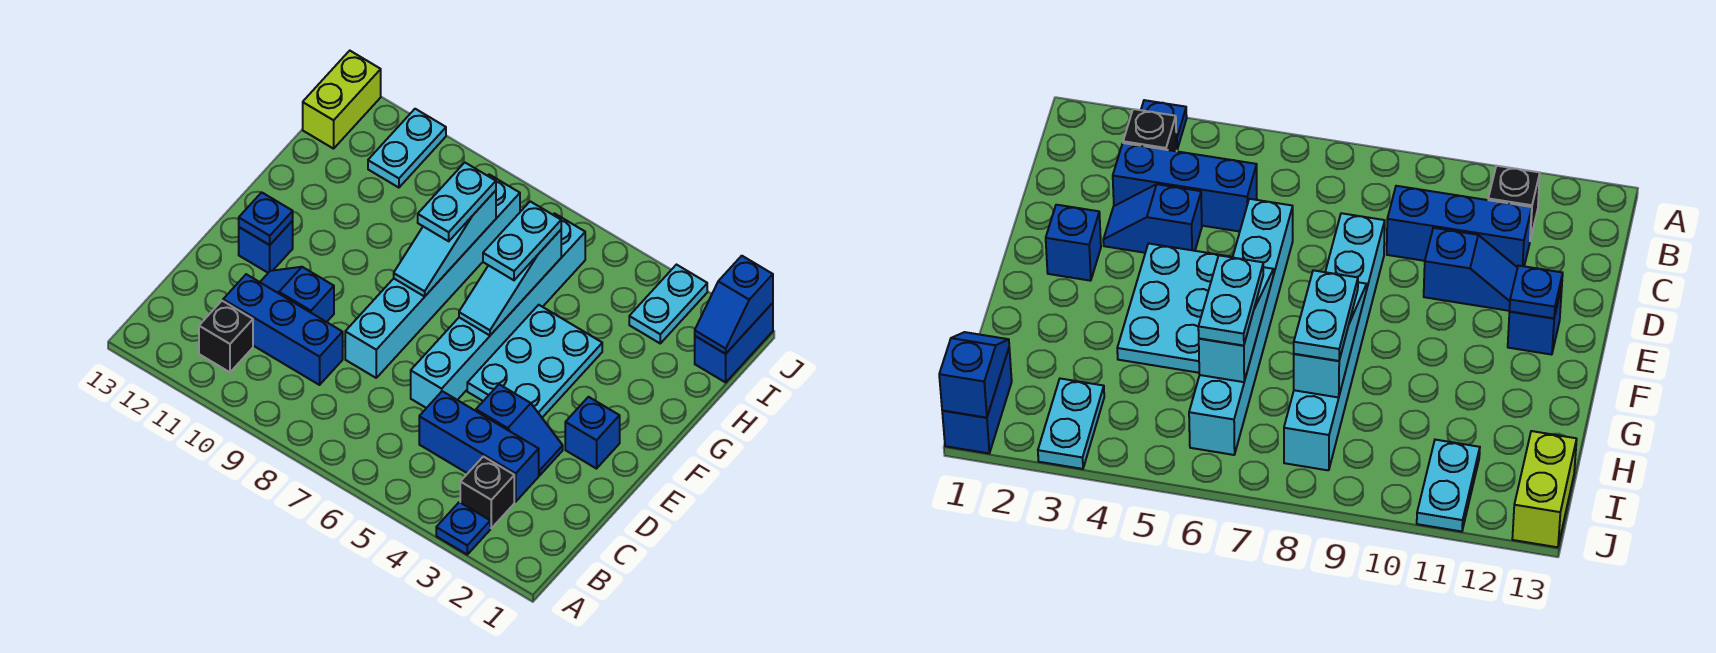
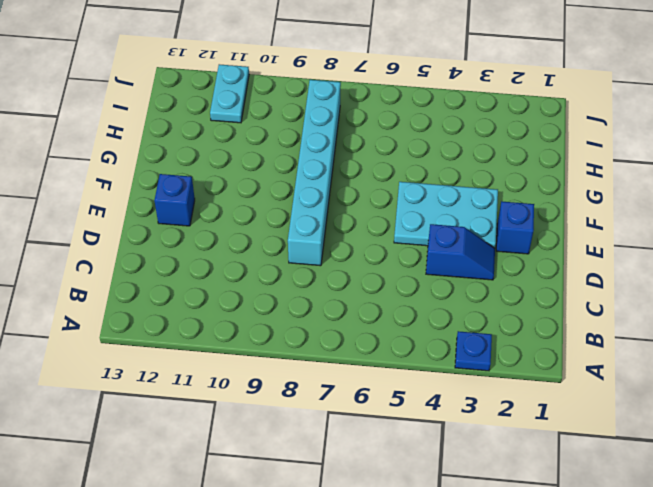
cyan plate E3:F5 level 1 -> cyan plate E4:G5 level 1
none -> black brick B3 level 1
none -> black brick B11 level 1
none -> blue brick C3:C5 level 1

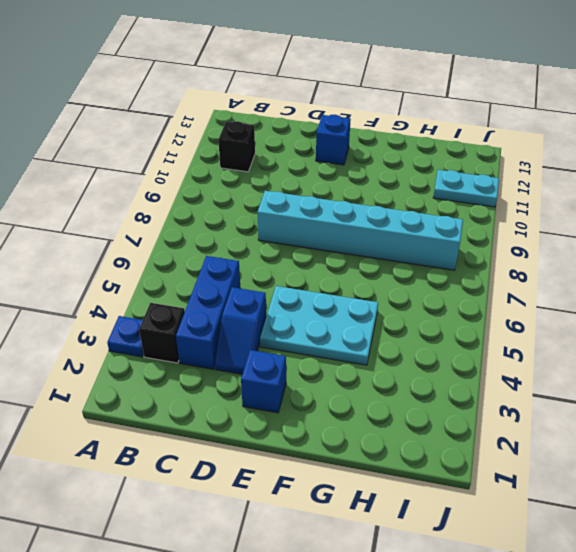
none -> blue brick C9:C11 level 1
none -> cyan brick D6:I6 level 1
none -> blue slope D10:D11 level 1 top 10

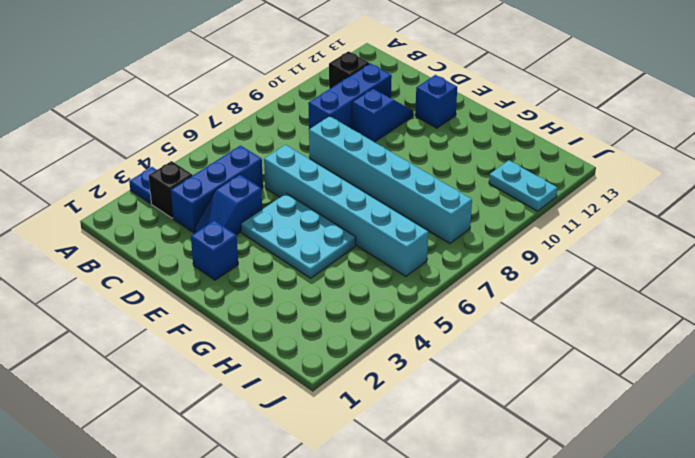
none -> blue brick I1:J1 level 1
none -> cyan plate I3:J3 level 1
none -> lime brick I13:J13 level 1

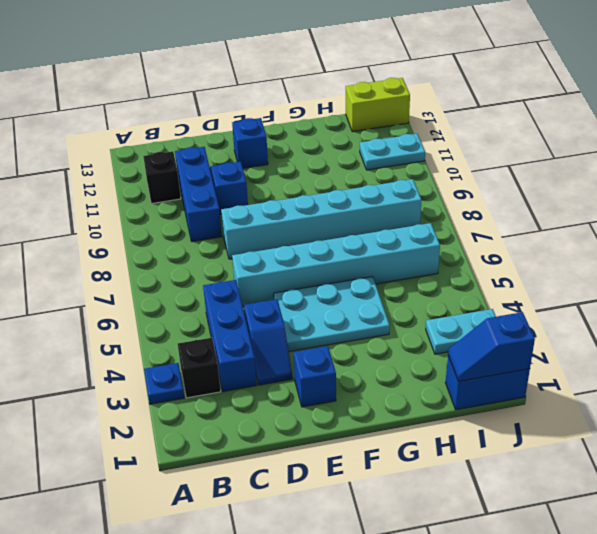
none -> blue plate E12 level 2
none -> cyan slope F6:H6 level 2 top H
none -> cyan slope F8:H8 level 2 top H

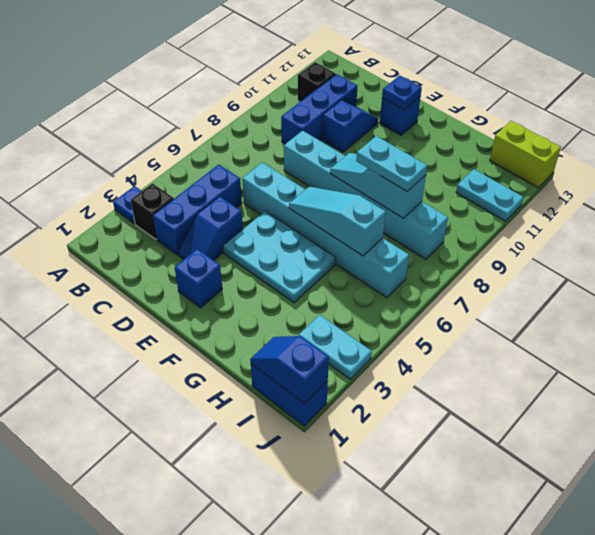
none -> cyan plate G6:H6 level 3

